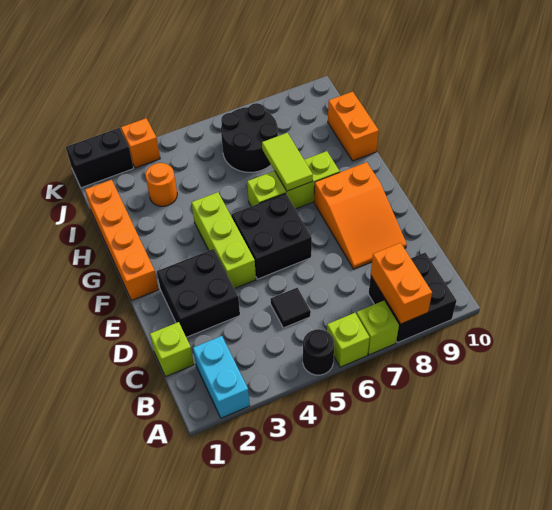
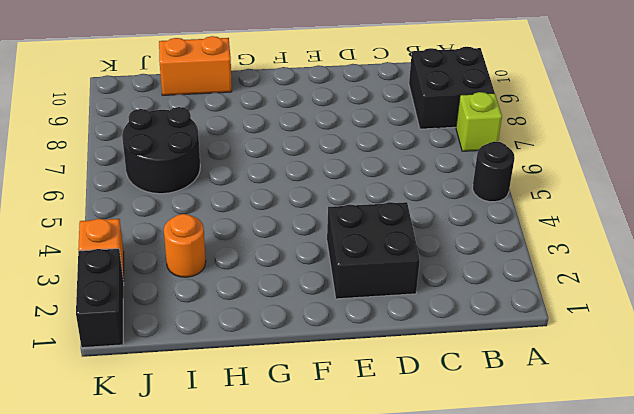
none -> cyan brick A2:B2 level 1
none -> lime brick A6 level 1
none -> lime brick C1 level 1

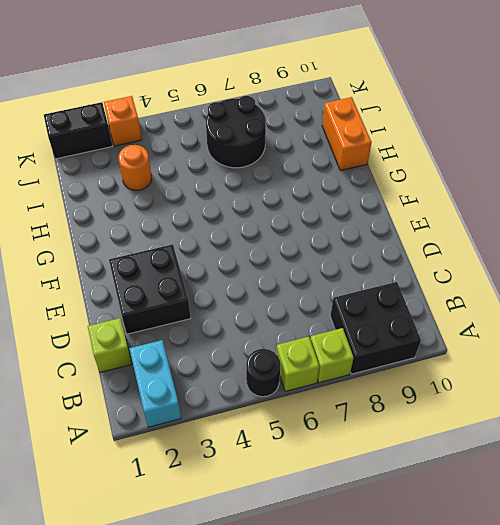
none -> black tile C5 level 1
none -> orange slope D8:F9 level 1 top F
none -> lime brick E4:G4 level 1

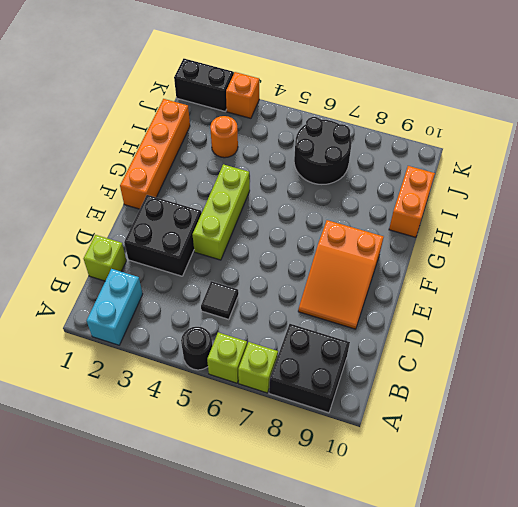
none -> black brick E5:F6 level 1
none -> lime brick G6:G8 level 1
none -> orange brick A8:B8 level 2

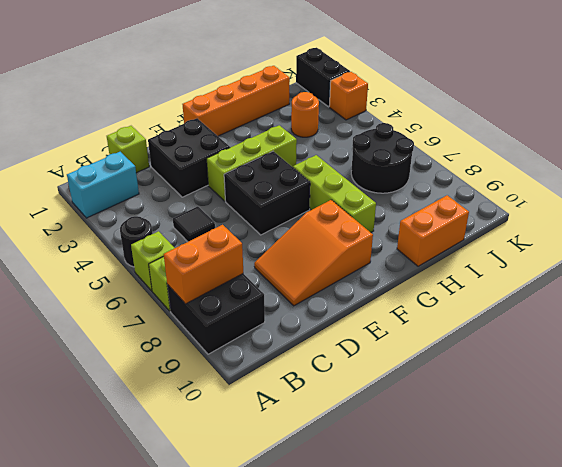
none -> lime tile G7:H7 level 2

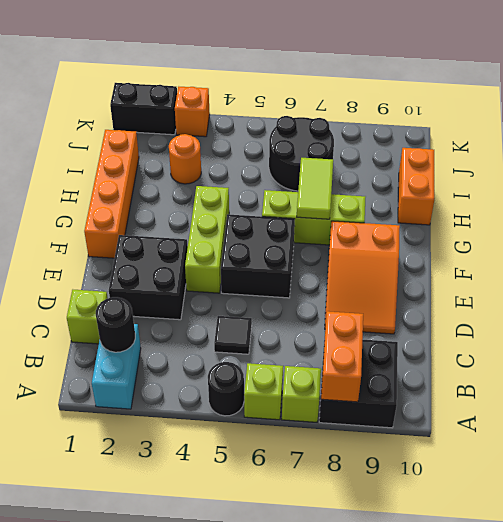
black round brick B2 level 2 -> none

